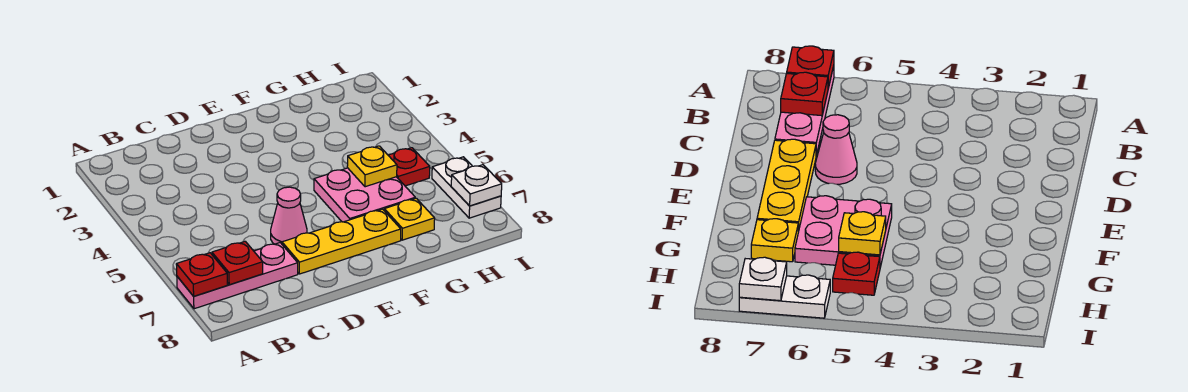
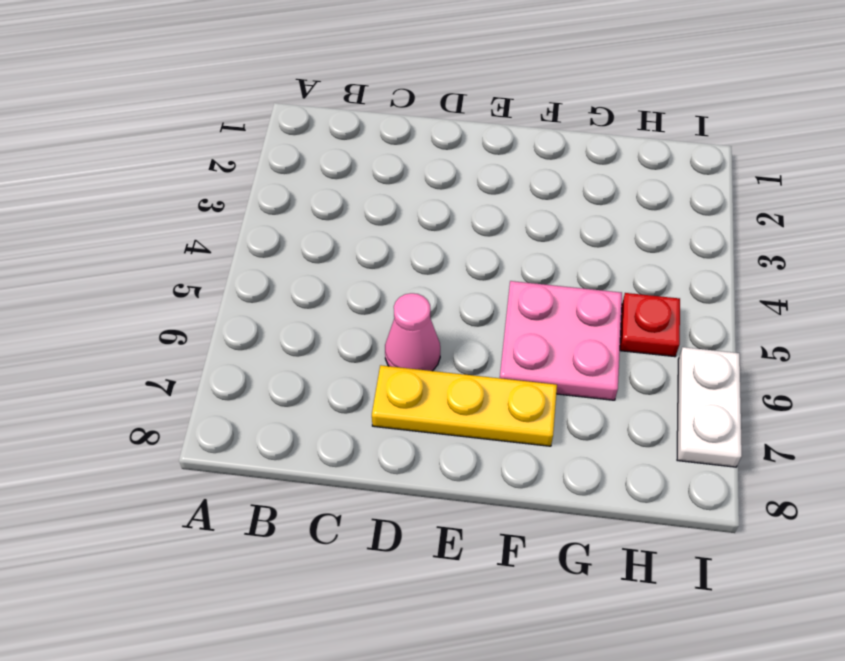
none -> pink plate A7:C7 level 1
none -> yellow plate G7 level 1

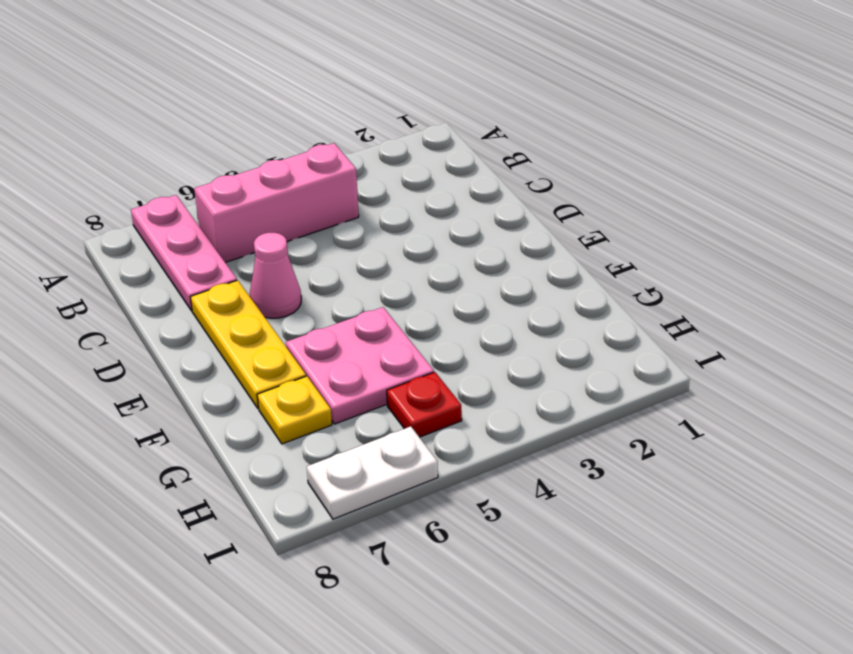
pink brick B4:B6 level 1 -> none
none -> red plate A7 level 2
none -> red plate B7 level 2

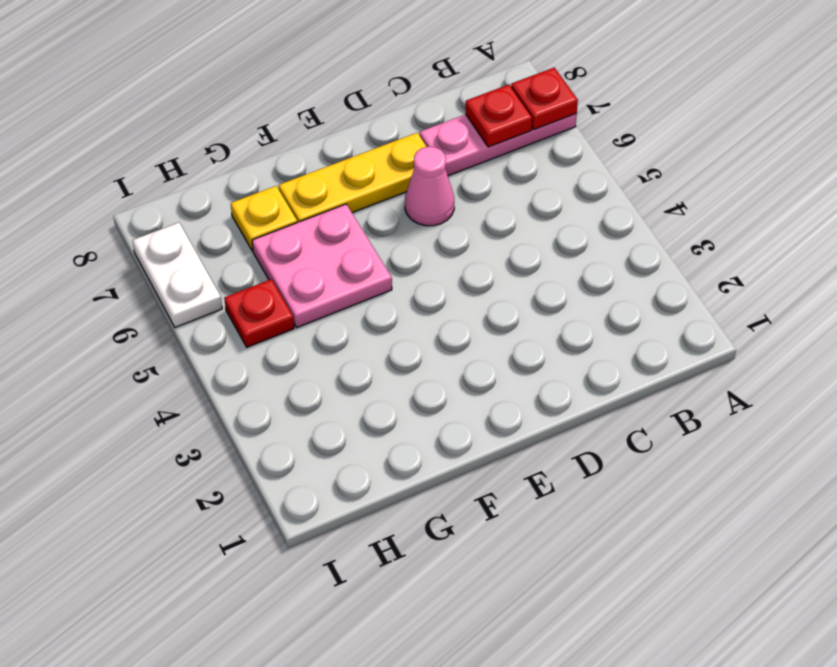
none -> yellow plate G5 level 2
none -> white plate I7 level 2

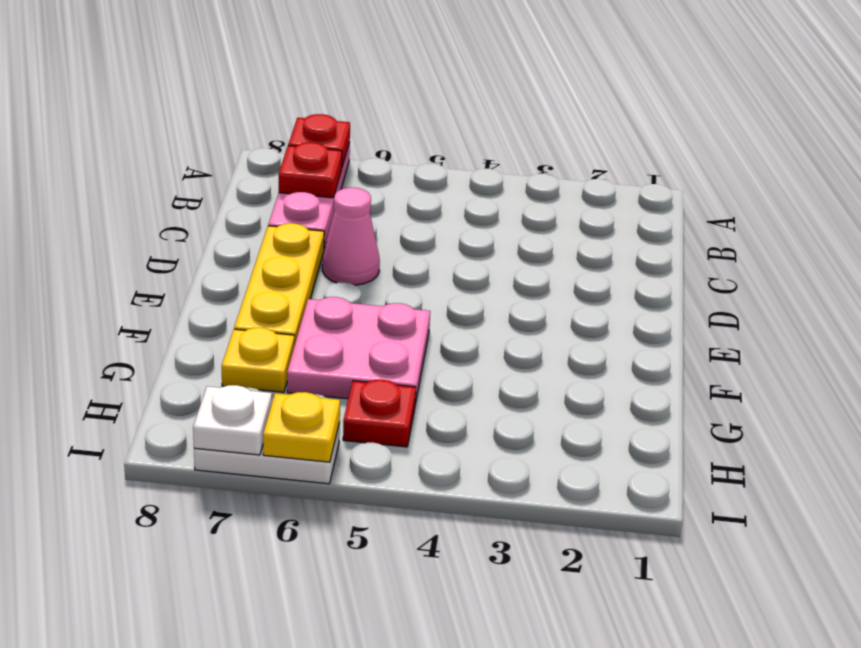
yellow plate I6 level 2 -> yellow plate G5 level 2

